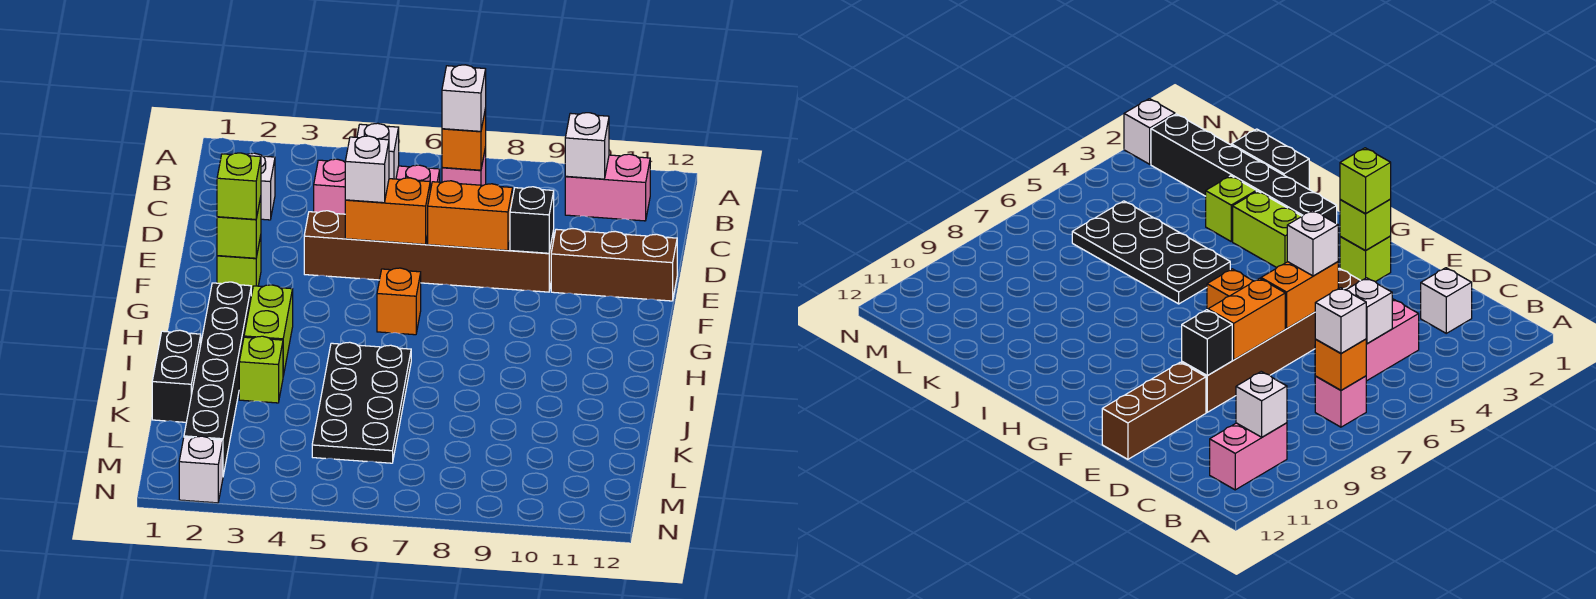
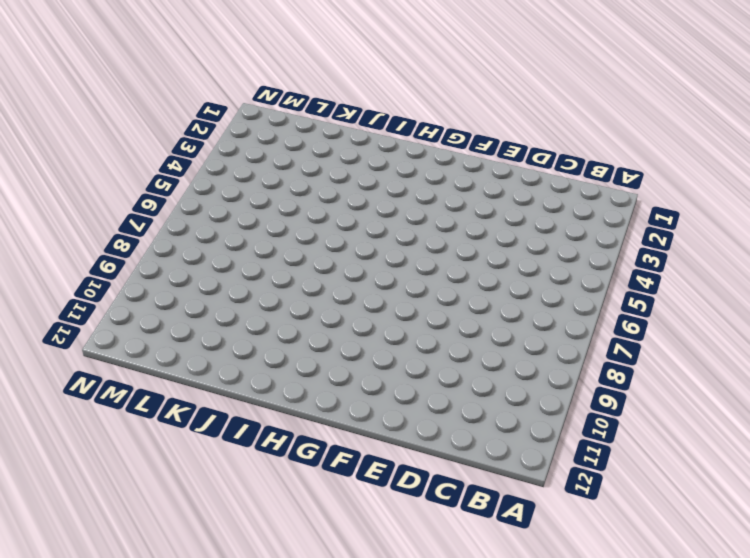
none -> pink brick B7 level 1
none -> pink brick B10:B11 level 1
none -> white brick C2 level 1

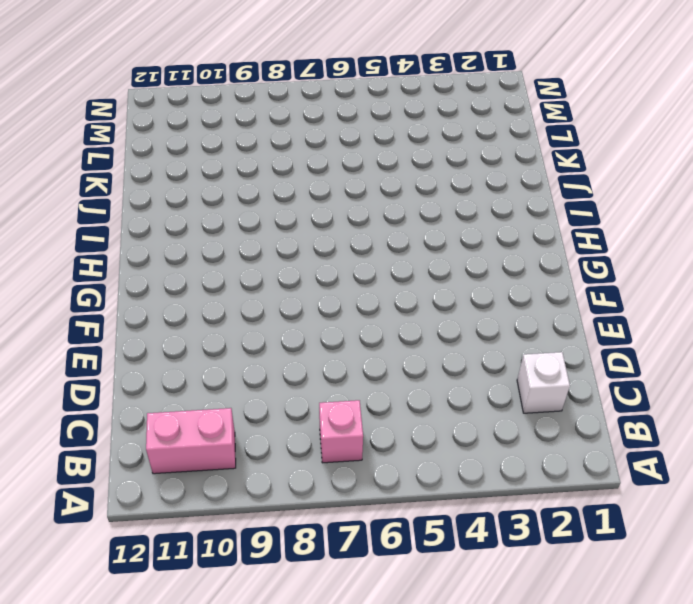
none -> pink brick C4:C6 level 1
none -> brown brick E4:E9 level 1
none -> brown brick E10:E12 level 1

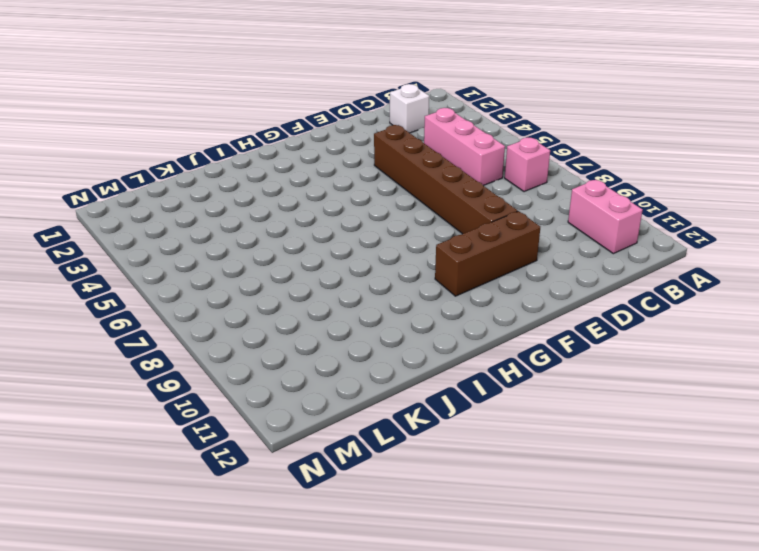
brown brick E10:G10 level 1 -> brown brick E10:E12 level 1
none -> lime brick F2 level 1
none -> orange brick G6 level 1
none -> black brick H2:M2 level 1

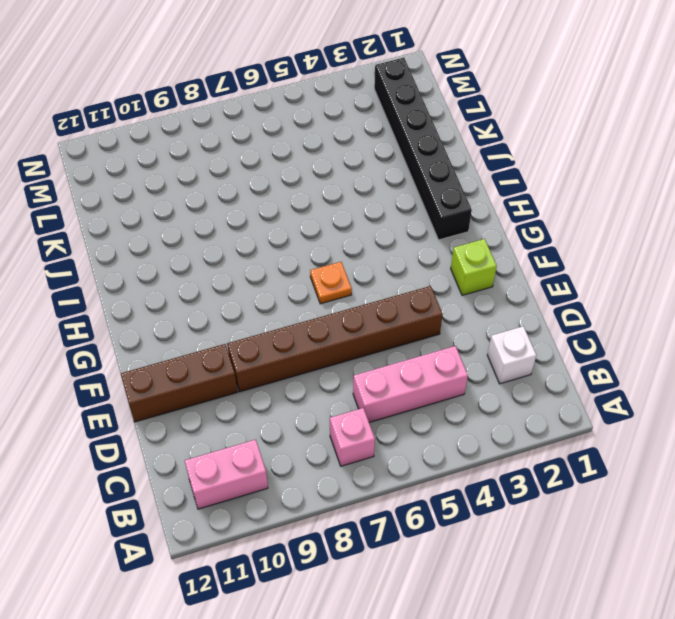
orange plate G6 level 1 -> orange brick G6 level 1
none -> lime brick H3:I3 level 1
none -> black plate I5:L6 level 1
none -> black brick J1:K1 level 1

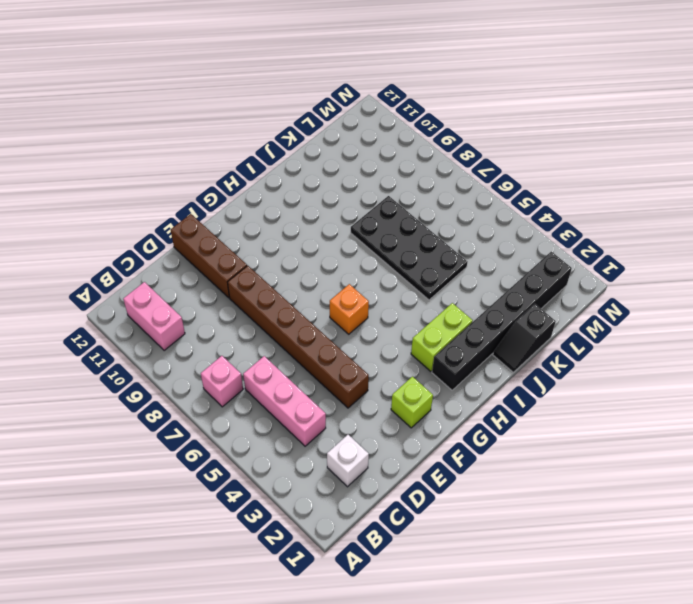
black slope J1:K1 level 1 top K -> black brick J1:K1 level 1
black plate J5:K8 level 1 -> black plate I5:L6 level 1
none -> lime brick J3 level 1
none -> white brick N2 level 1
none -> orange brick B7 level 2

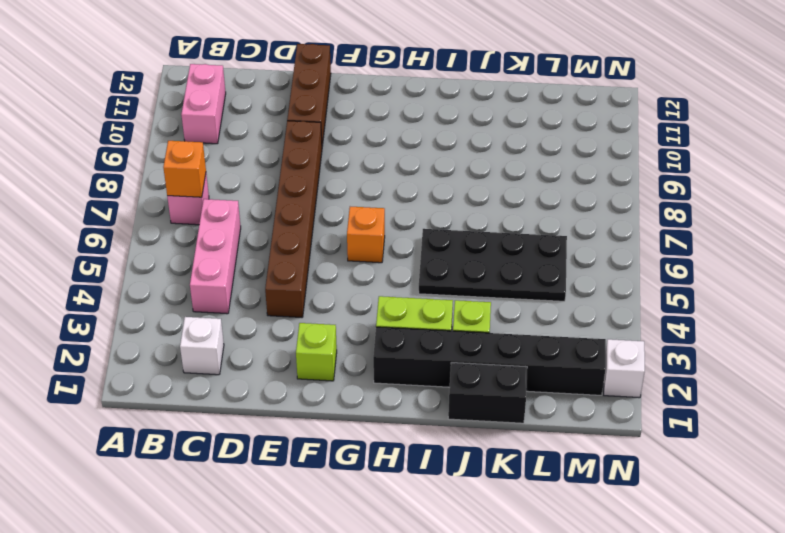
none -> white brick B10 level 2
none -> white brick C5 level 2
none -> orange brick E5:E6 level 2

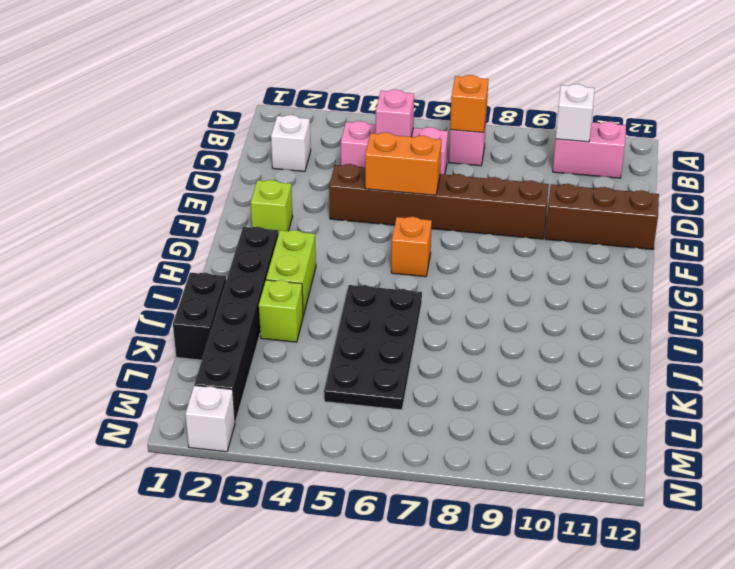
pink brick C5 level 2 -> white brick C5 level 2
none -> orange brick E7:E8 level 2
none -> black brick E9 level 2
none -> lime brick F2 level 2

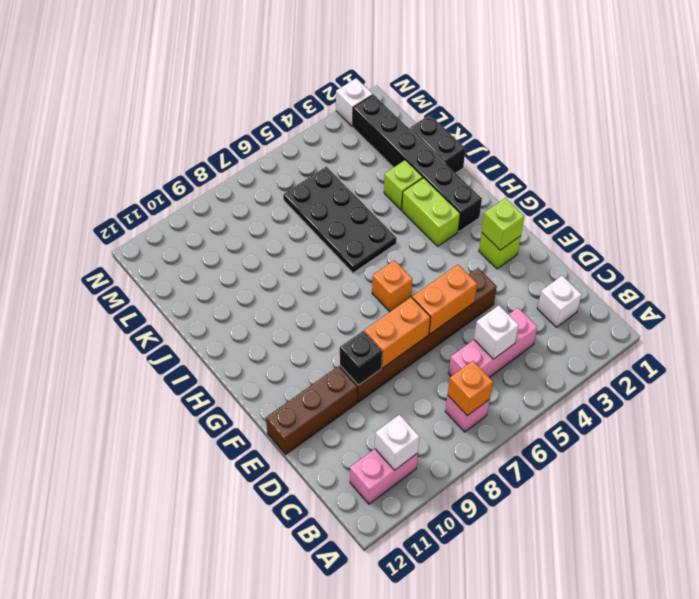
none -> white brick B7 level 3
none -> white brick E5 level 3
none -> lime brick F2 level 3

